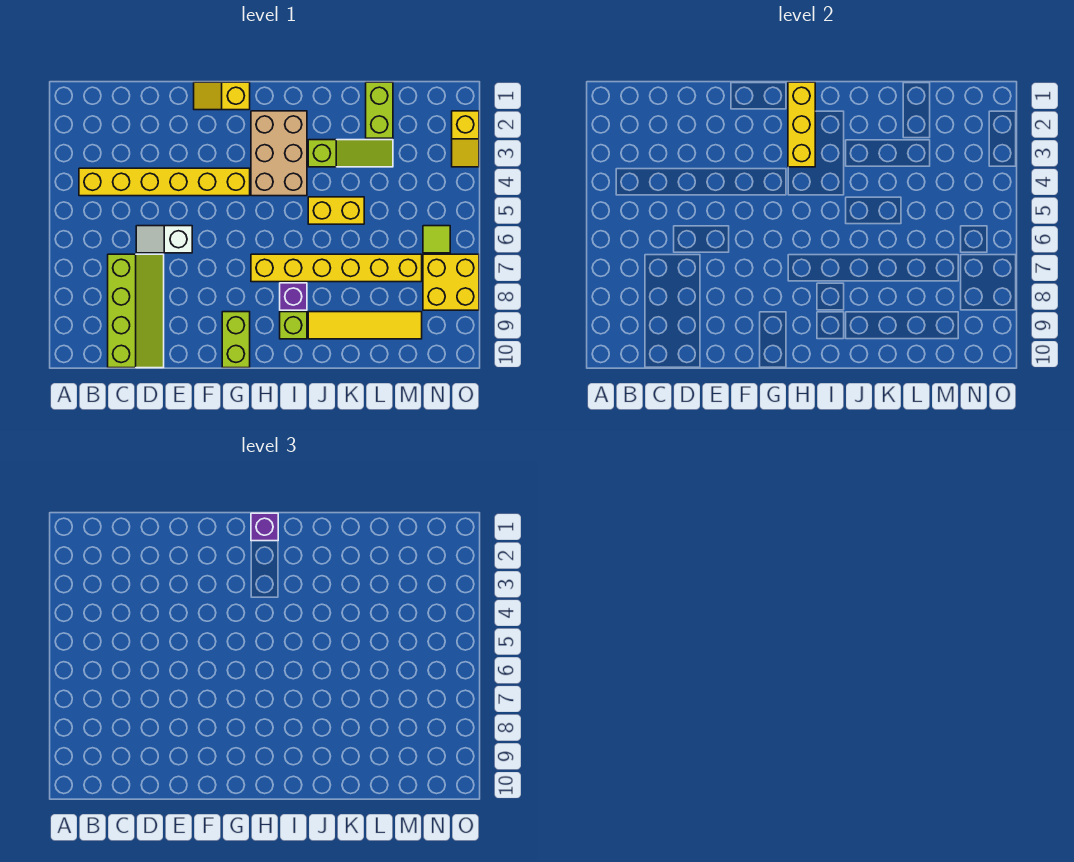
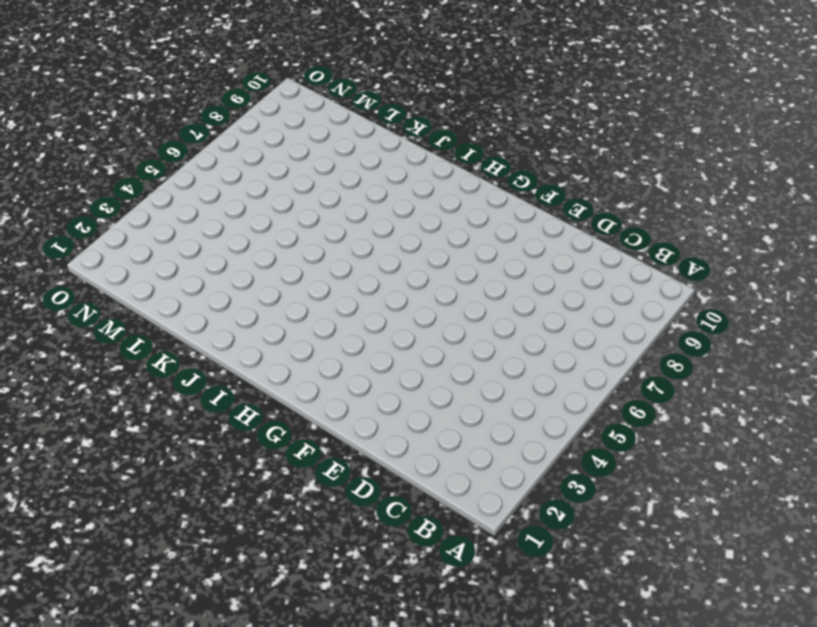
none -> yellow brick B4:G4 level 1
none -> lime slope C7:D10 level 1 top C
none -> white slope D6:E6 level 1 top E

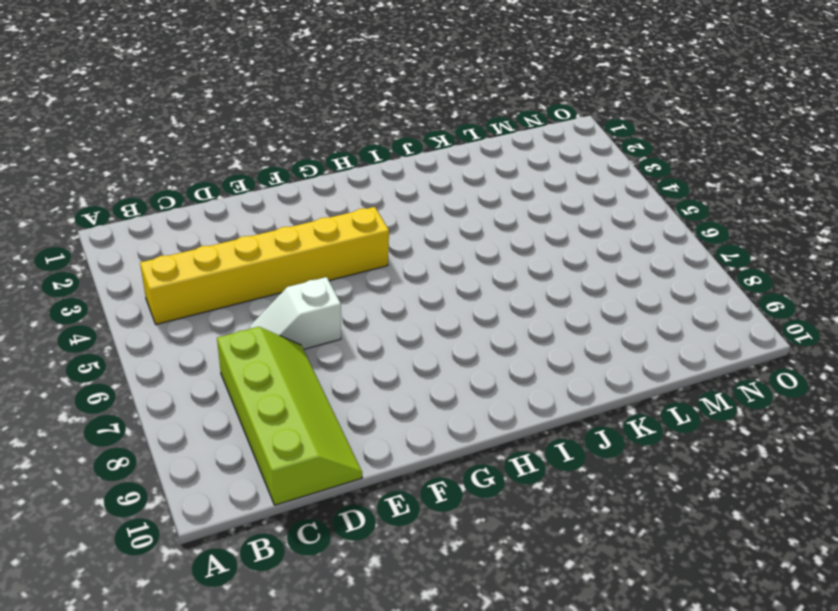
none -> yellow slope F1:G1 level 1 top G
none -> lime brick G9:G10 level 1
none -> tan brick H2:I4 level 1

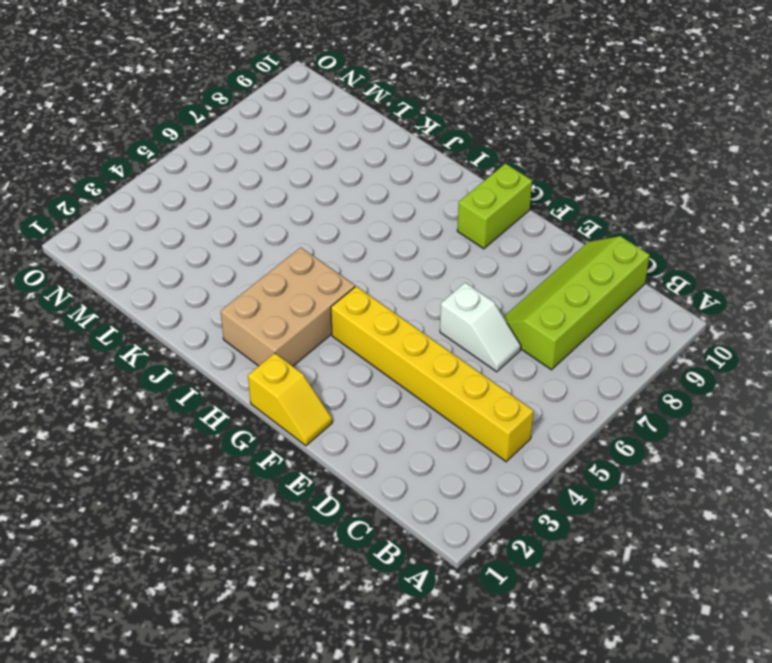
none -> yellow brick H7:M7 level 1
none -> purple brick I8 level 1
none -> lime brick I9 level 1

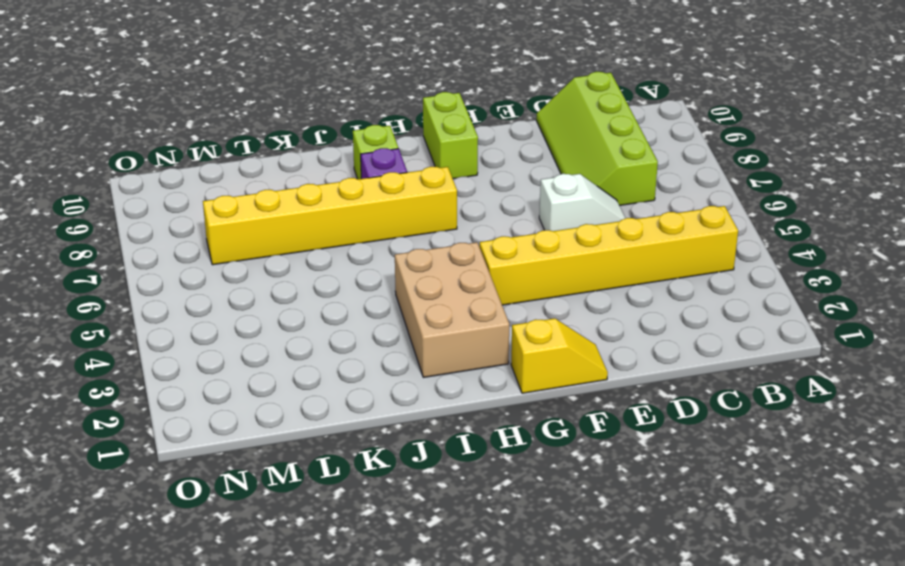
none -> lime slope J3:L3 level 1 top J
none -> yellow brick J5:K5 level 1
none -> yellow tile J9:M9 level 1

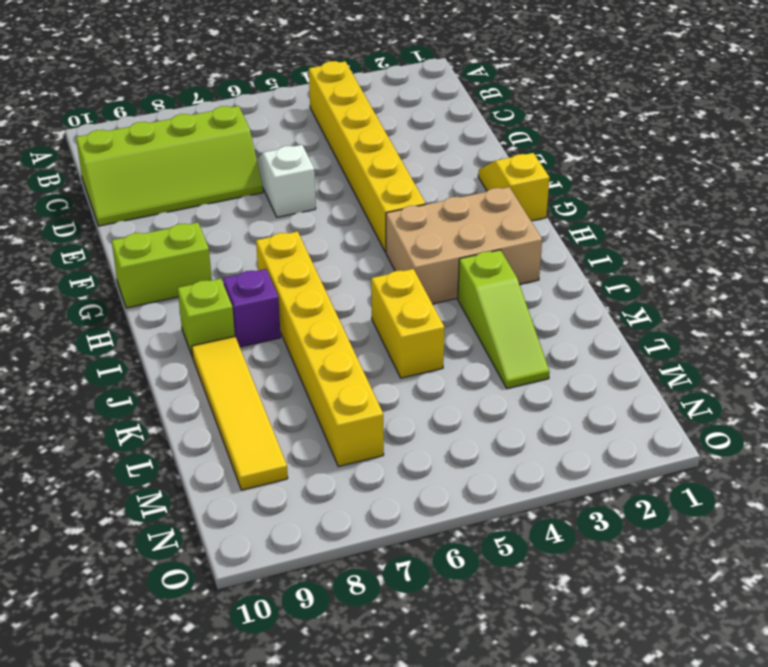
none -> lime brick L1:L2 level 1
none -> lime tile N6 level 1
none -> yellow brick N7:O8 level 1

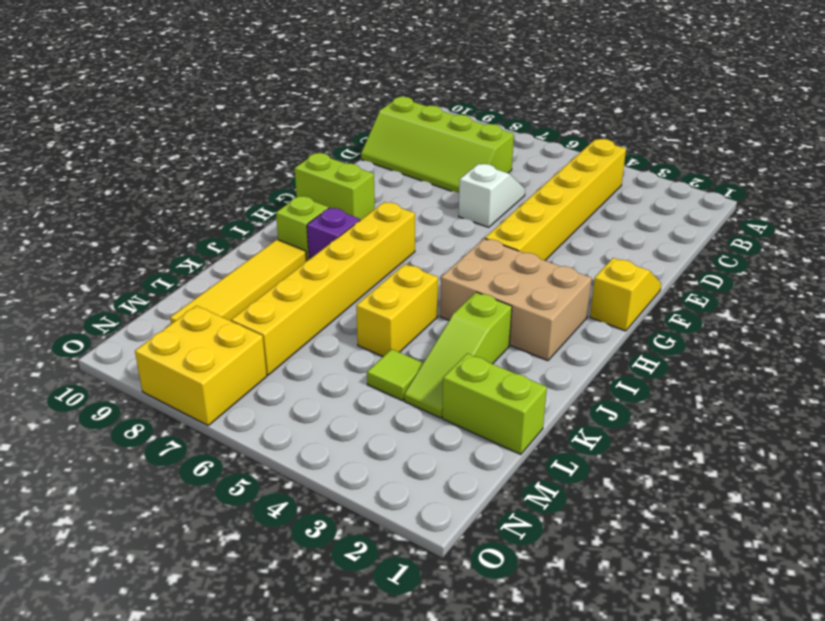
lime tile L4 level 1 -> lime tile N6 level 1
none -> yellow slope O2:O3 level 1 top 2
none -> yellow brick H1:H3 level 2
none -> purple brick H1 level 3

